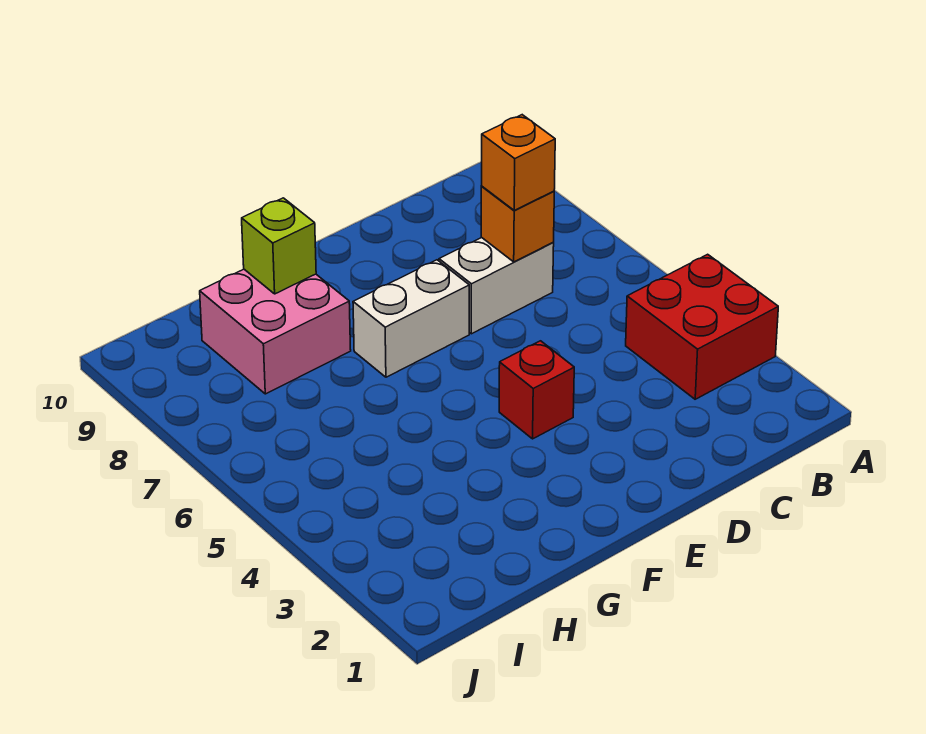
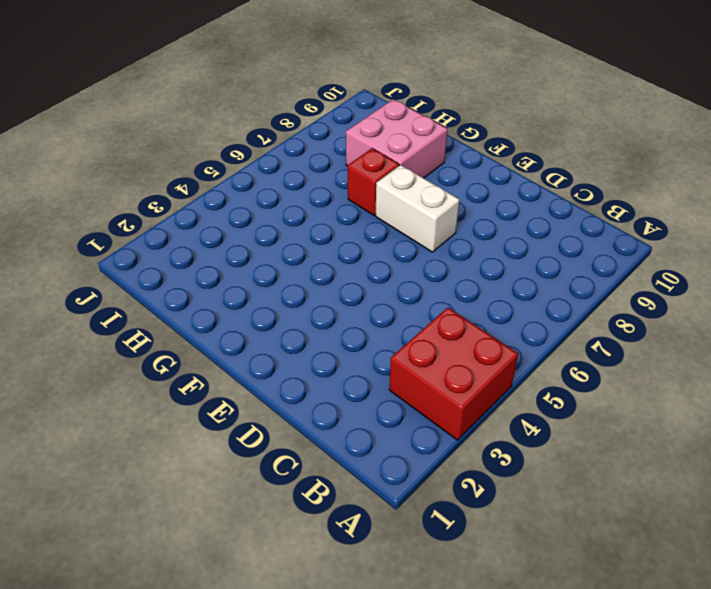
red brick G7 level 1 -> red brick E4 level 1
none -> white brick C7:D7 level 1
none -> orange brick C7 level 2

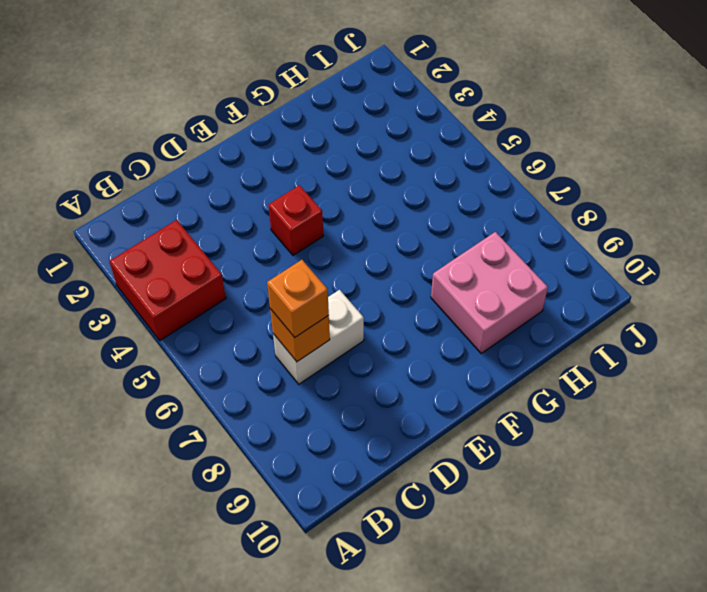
none -> white brick E7:F7 level 1
none -> lime brick G9 level 2

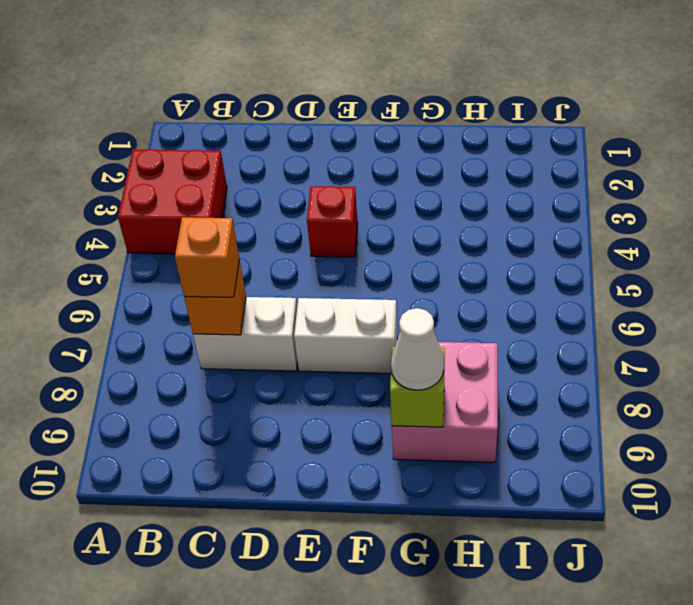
white cone G9 level 3 -> none

